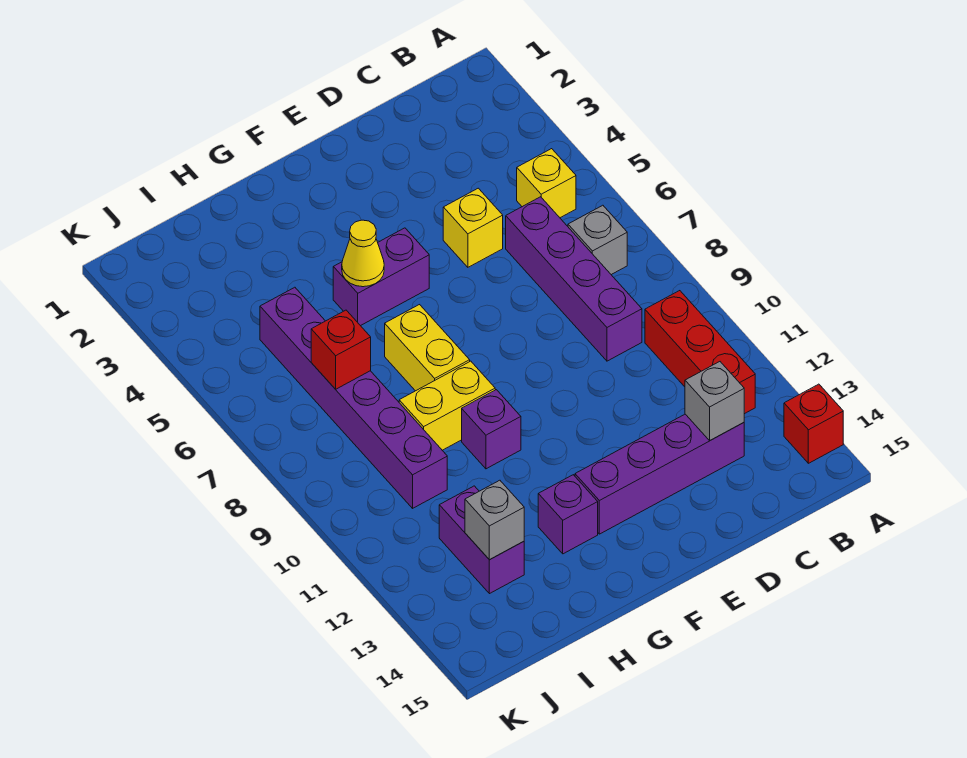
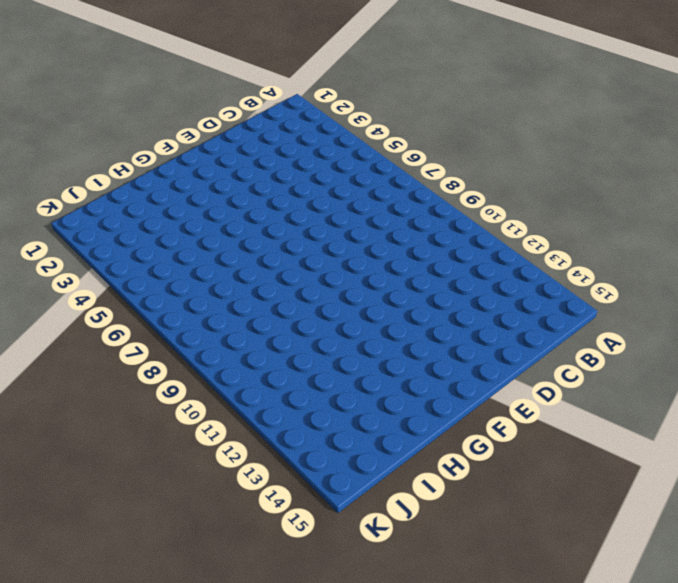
none -> red brick A14 level 1
none -> yellow brick B5 level 1
none -> grey brick B7 level 1

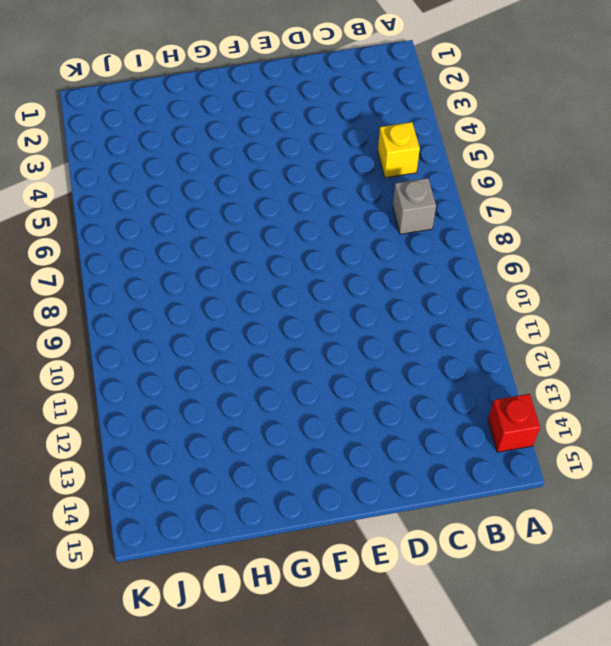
none -> red brick B10:B12 level 1
none -> purple brick C6:C9 level 1
none -> purple brick C13:F13 level 1

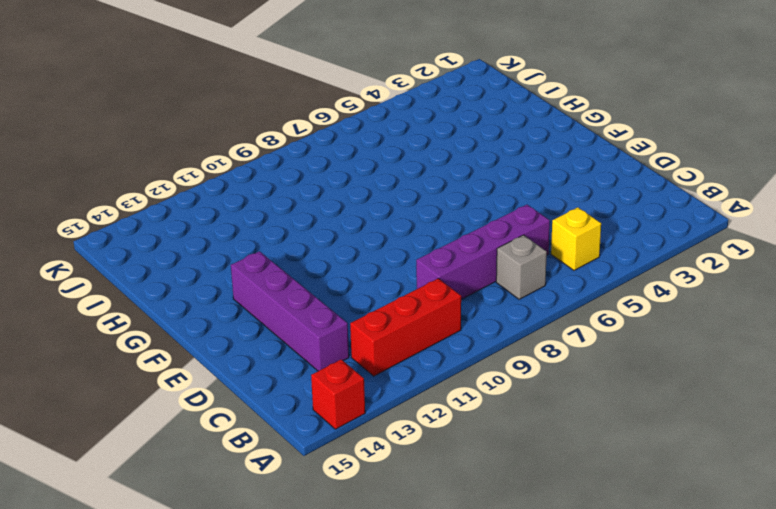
none -> yellow brick D5 level 1
none -> purple brick F5:G5 level 1
none -> yellow brick G7:G8 level 1

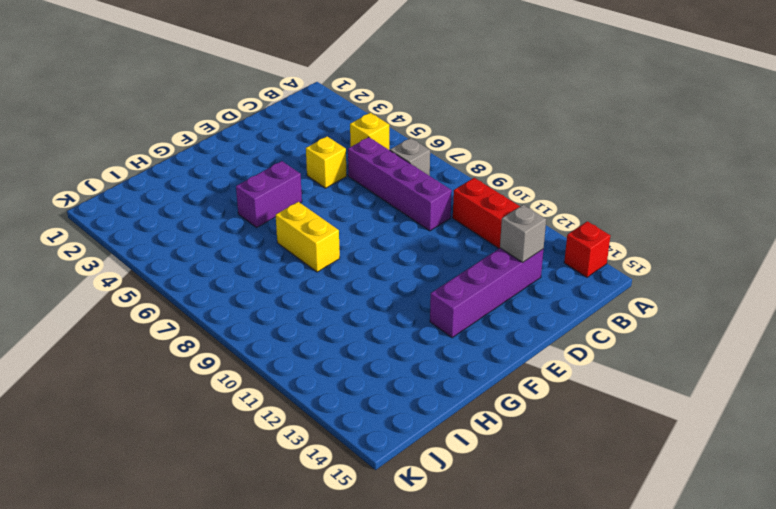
none -> yellow brick G9:H9 level 1
none -> purple brick G10 level 1
none -> purple brick G13 level 1

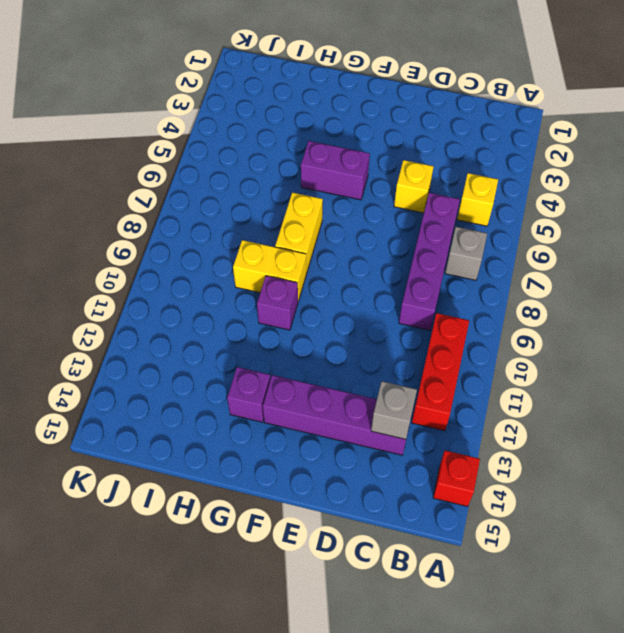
none -> purple brick I5:I10 level 1
none -> purple brick I12:I13 level 1
none -> yellow cone G5 level 2

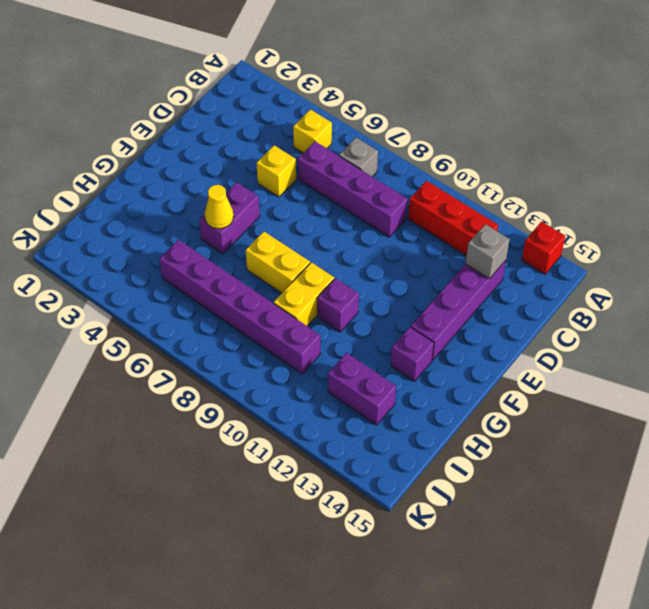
none -> red brick I7 level 2
none -> grey brick I13 level 2

